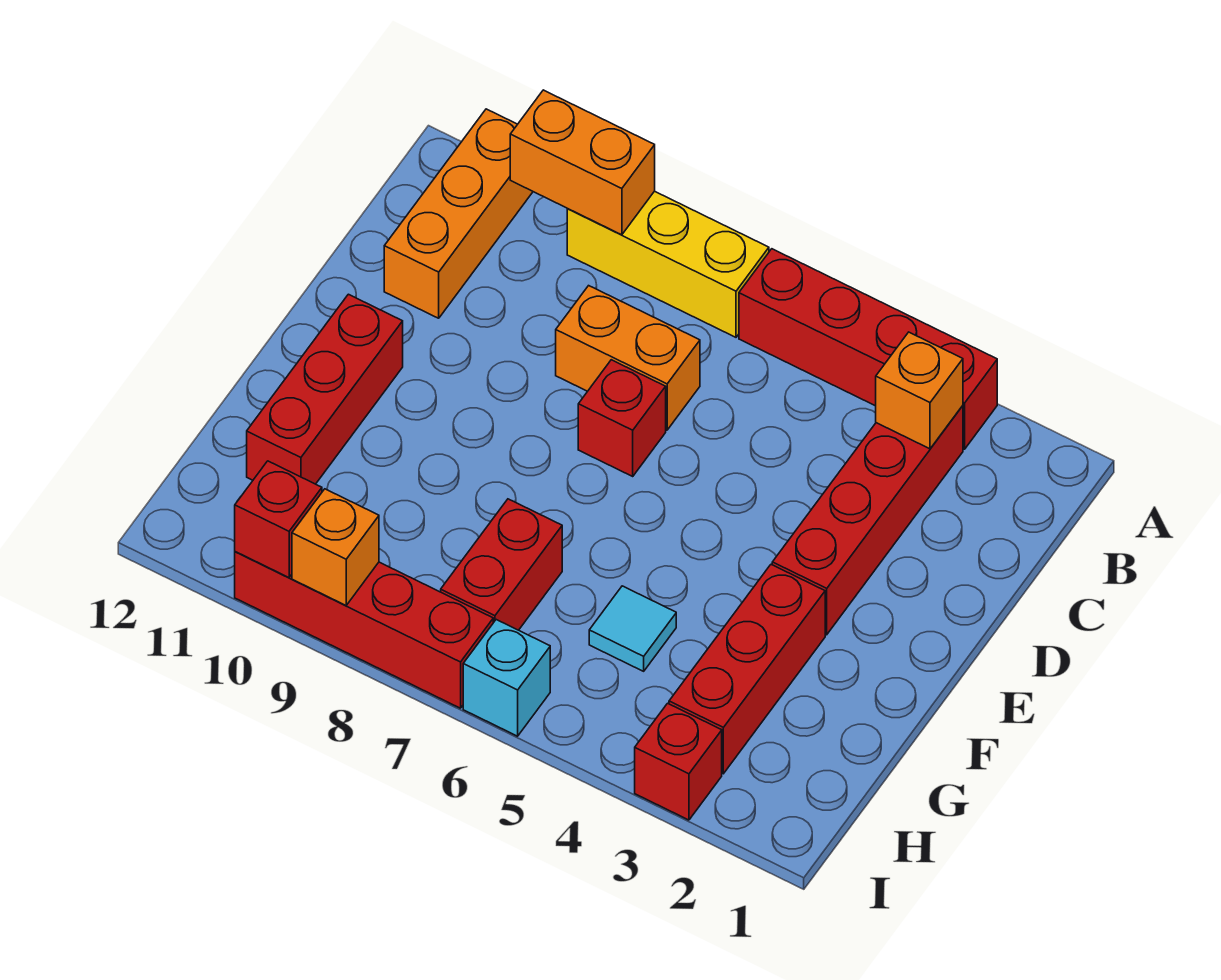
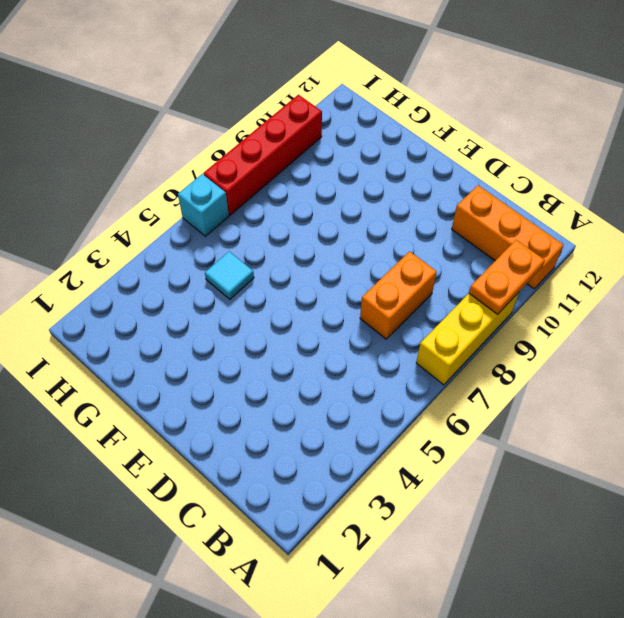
orange plate A9:A10 level 2 -> orange brick A9:A10 level 2
none -> red brick A3:A6 level 1
none -> red brick B3:E3 level 1
none -> red brick D7 level 1

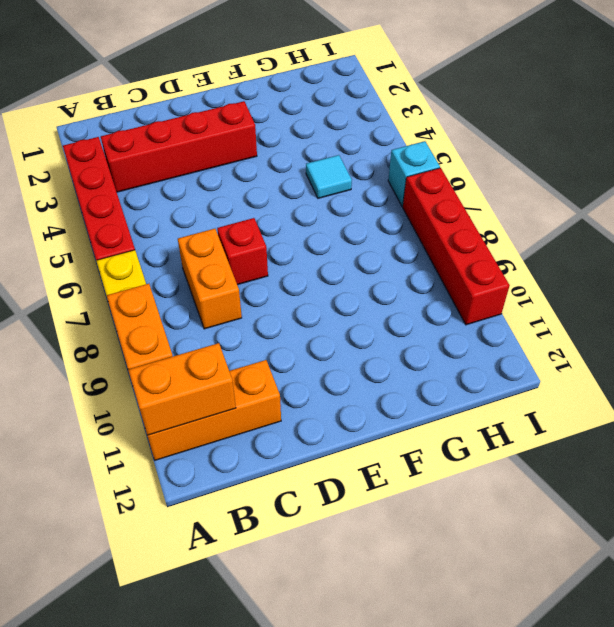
orange brick A11:B11 level 2 -> none
none -> red brick E11:G11 level 1
none -> red brick F3:H3 level 1
none -> red brick G7:H7 level 1

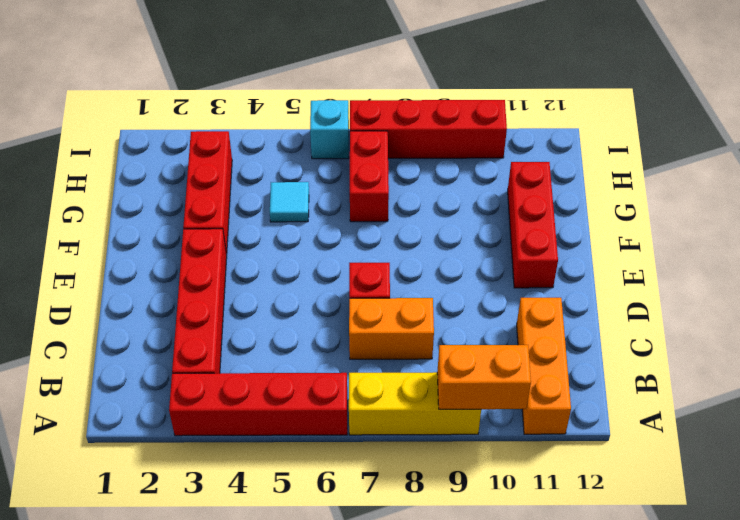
none -> red brick I3 level 1
none -> orange brick B3 level 2
none -> orange brick I9 level 2

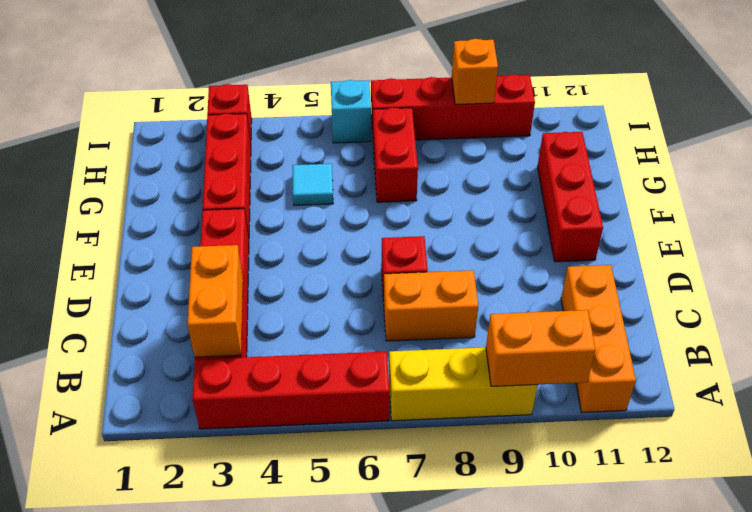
orange brick B3:C3 level 2 -> orange brick B3 level 2
none -> red brick I10 level 2

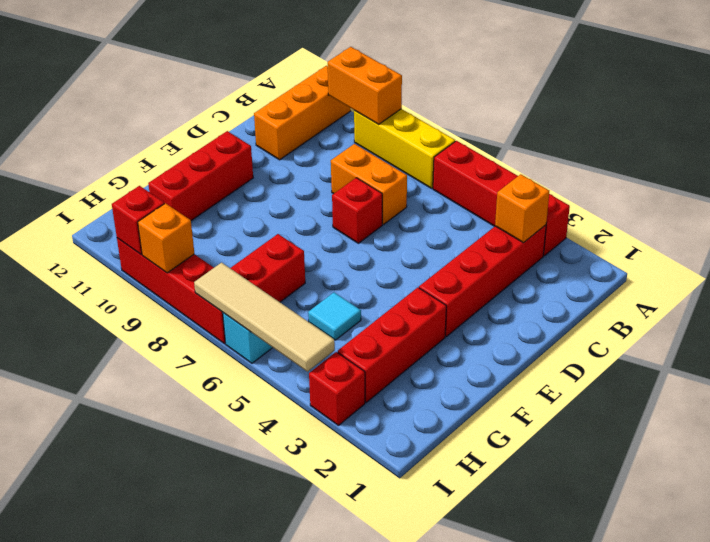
tan tile I4:I7 level 2 -> none

